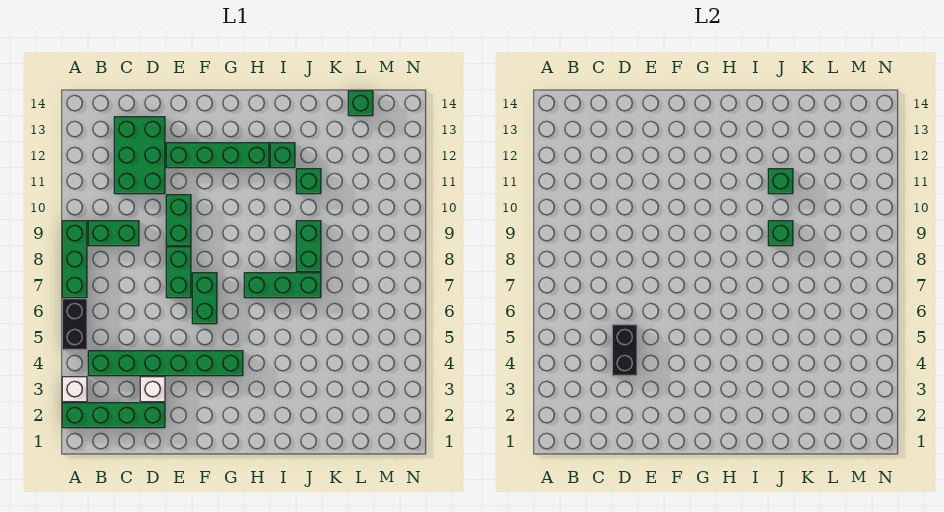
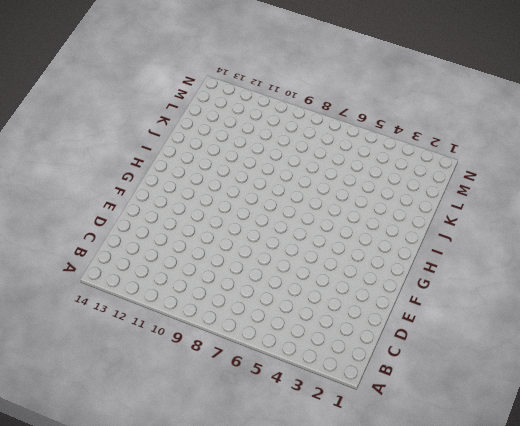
none -> green brick A2:D2 level 1
none -> white brick A3 level 1
none -> black brick A5:A6 level 1

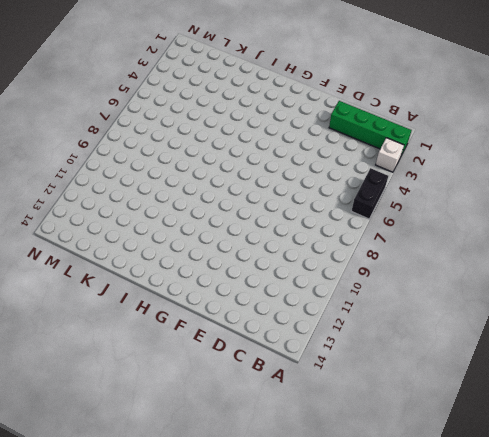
none -> green brick A7:A9 level 1
none -> green brick B4:G4 level 1
none -> green brick B9:C9 level 1

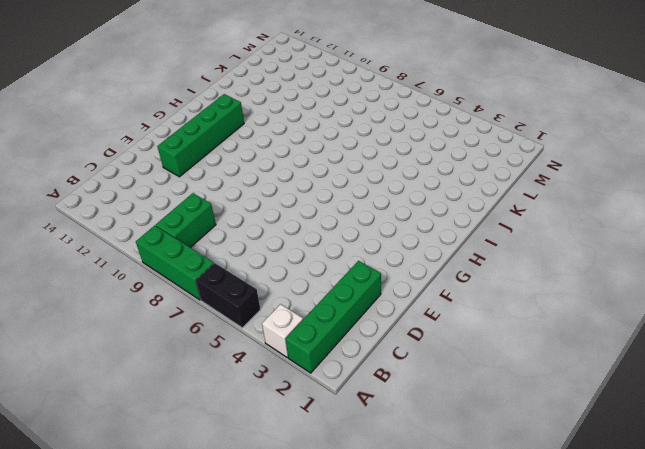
none -> green brick B4:G4 level 1
none -> green brick C11:D13 level 1
none -> white brick D3 level 1

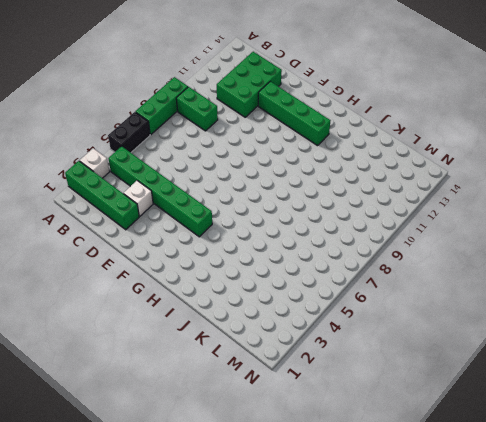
none -> green brick E7:E8 level 1
none -> green brick E9:E10 level 1
none -> green brick F6:F7 level 1

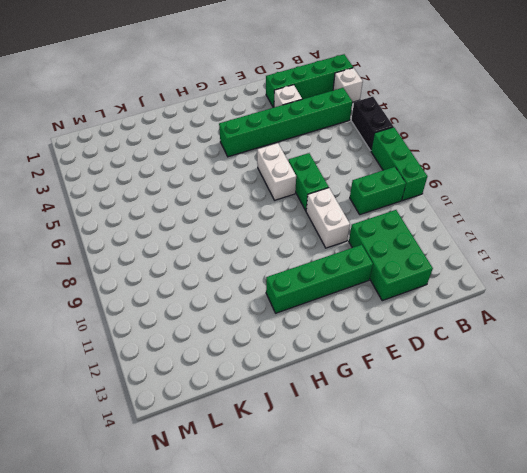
white brick E9:E10 level 1 -> green brick E9:E10 level 1
white brick F6:F7 level 1 -> green brick F6:F7 level 1
none -> green brick H7:J7 level 1
none -> green brick I12 level 1
none -> green brick J8:J9 level 1

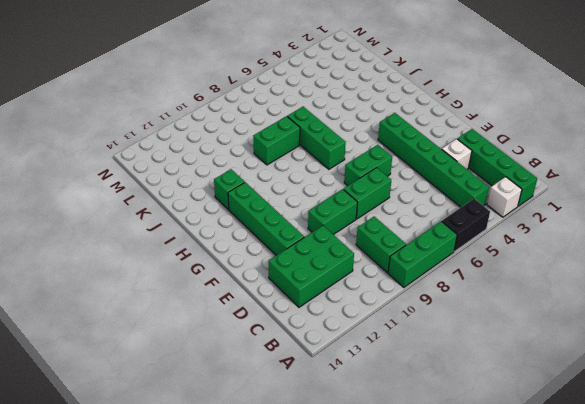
none -> green brick J11 level 1
none -> green brick L14 level 1
none -> black brick D4:D5 level 2

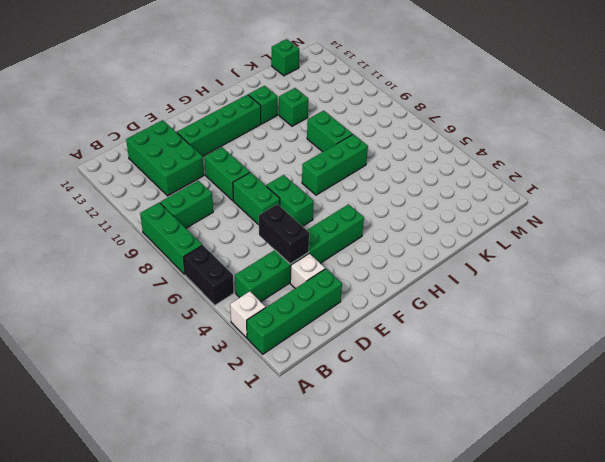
none -> green brick J9 level 2
none -> green brick J11 level 2

